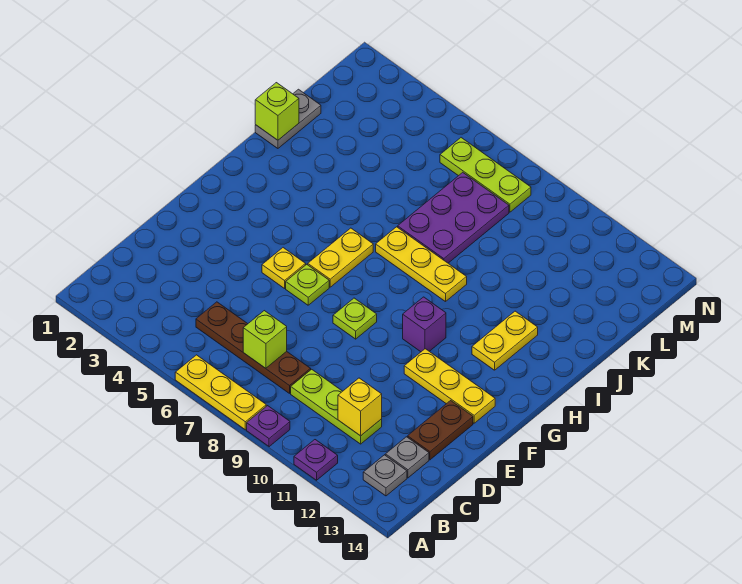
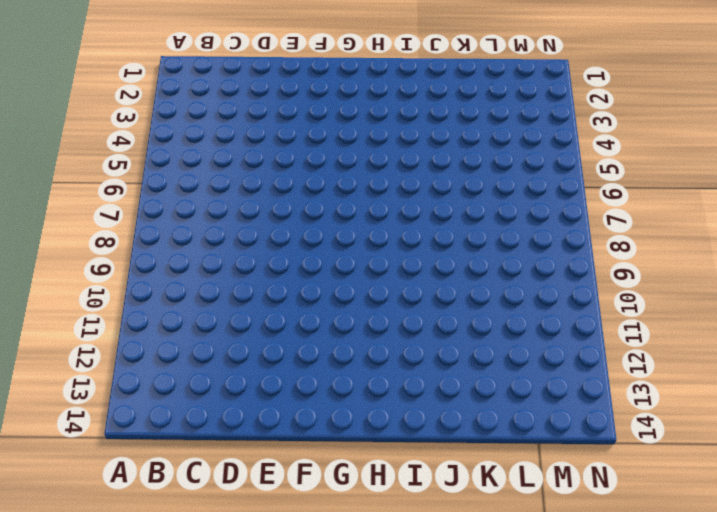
none -> yellow plate A6:A8 level 1
none -> purple plate A9 level 1
none -> purple plate A11 level 1

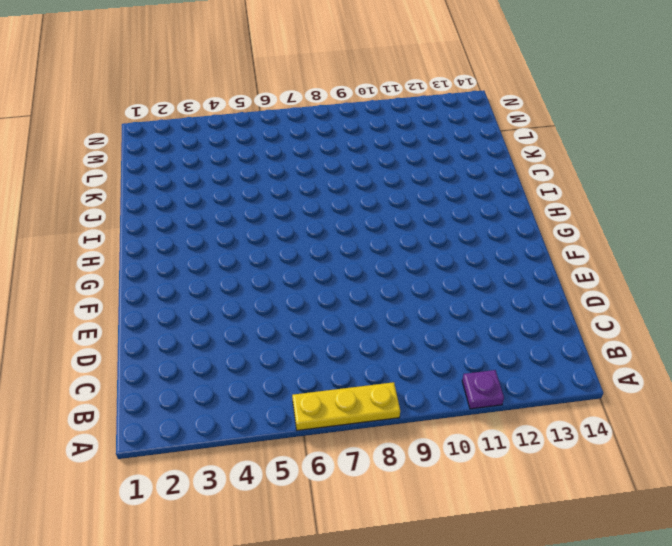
none -> purple plate A9 level 1
none -> grey plate B13 level 1
none -> brown plate C5:C8 level 1

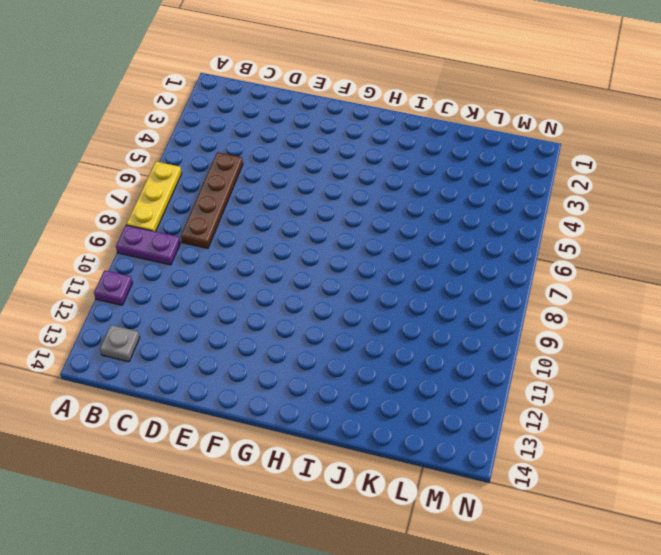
purple plate A9:B9 level 1 -> purple plate A9 level 1
none -> lime plate C9:C11 level 1
none -> grey plate C13 level 1
none -> brown plate D13:E13 level 1

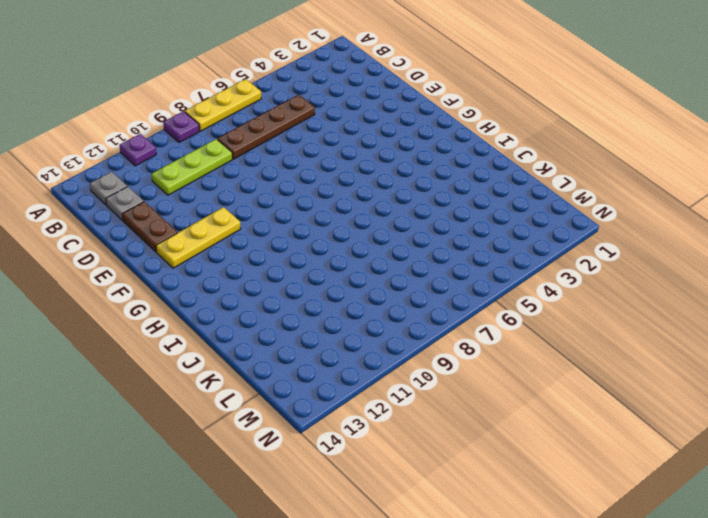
none -> yellow plate F5 level 1
none -> lime plate F6 level 1
none -> lime plate F8 level 1

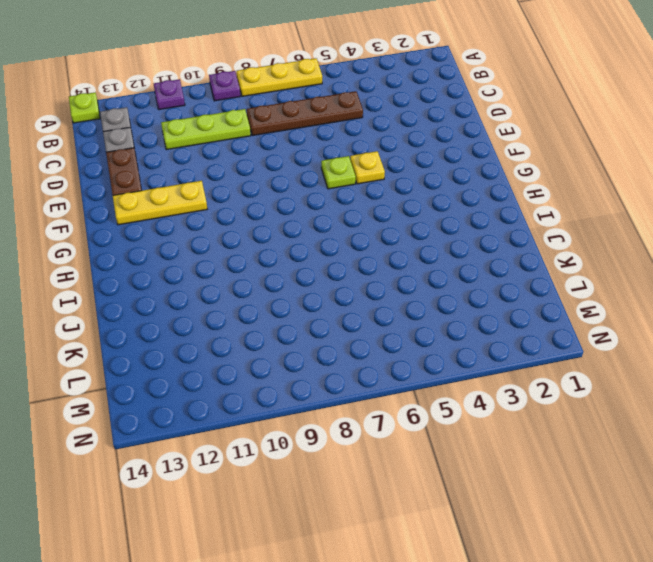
lime plate A14 level 1 -> lime plate F8 level 1
none -> yellow plate G6:H6 level 1
none -> purple brick G10 level 1
none -> yellow plate H12:I12 level 1

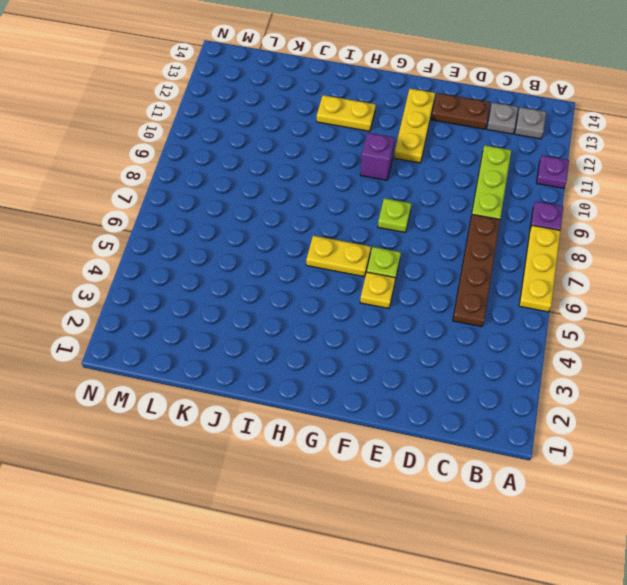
none -> yellow plate I7:I9 level 1
none -> grey plate J1:K1 level 1
none -> purple plate J7:L8 level 1

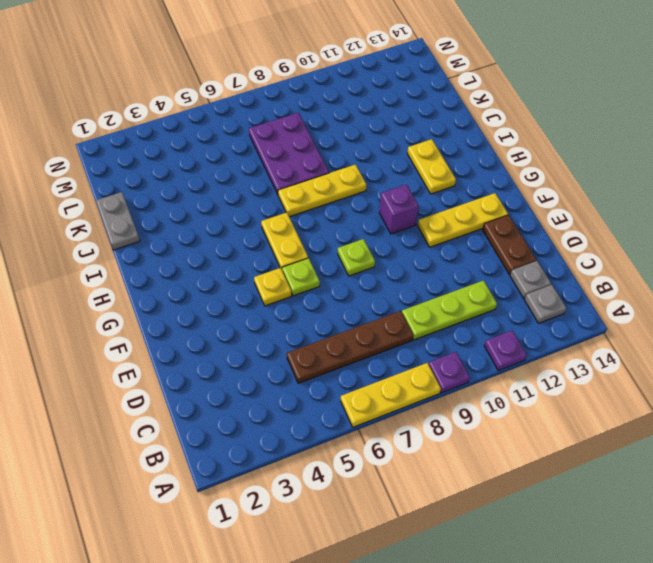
none -> lime plate M6:M8 level 1
none -> lime brick C7 level 2
none -> yellow brick C11 level 2

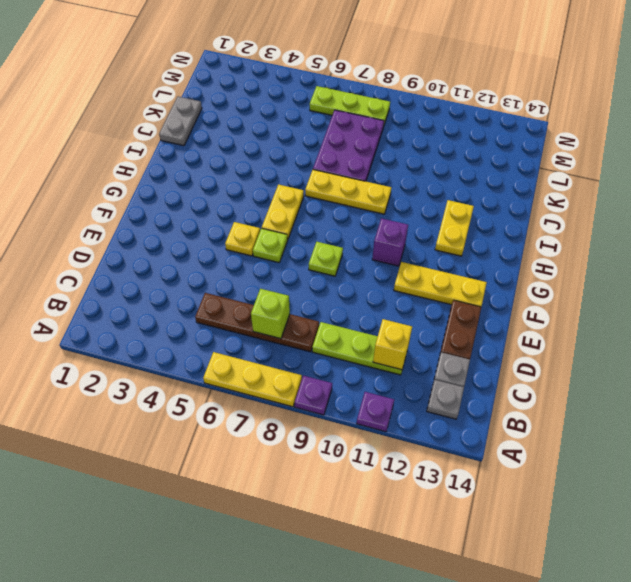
none -> lime brick J1 level 2

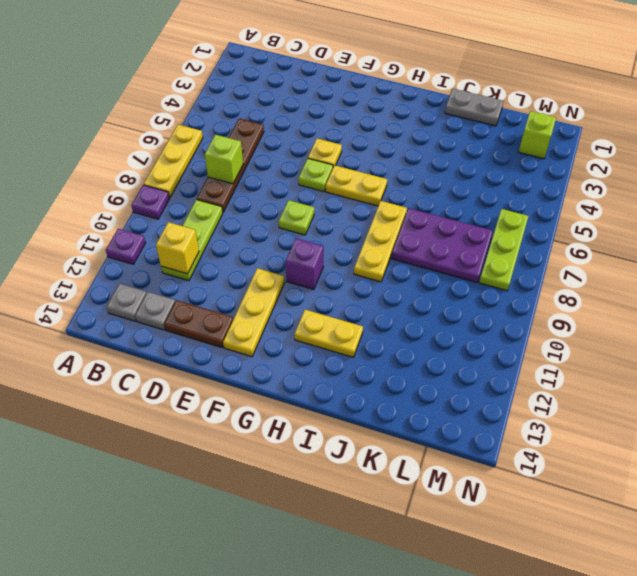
lime brick M2 level 1 -> lime brick J1 level 2

